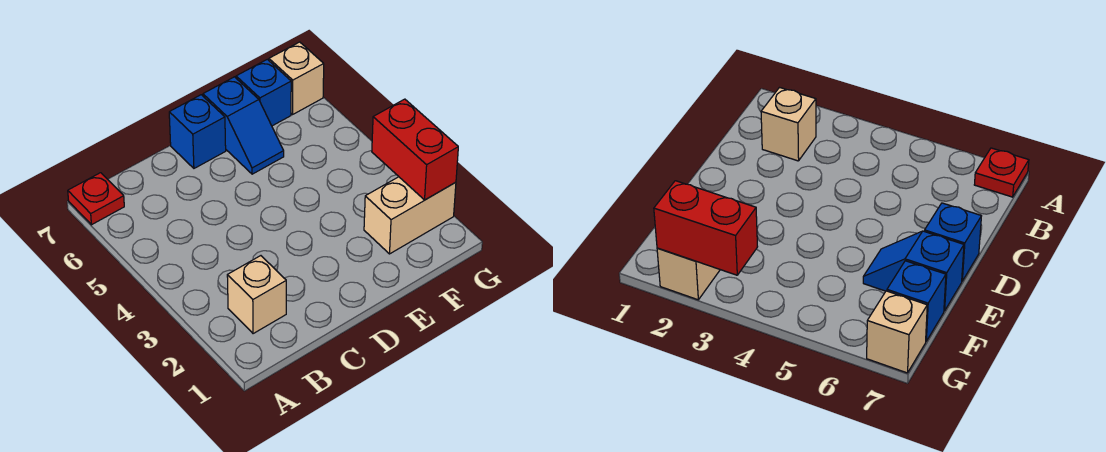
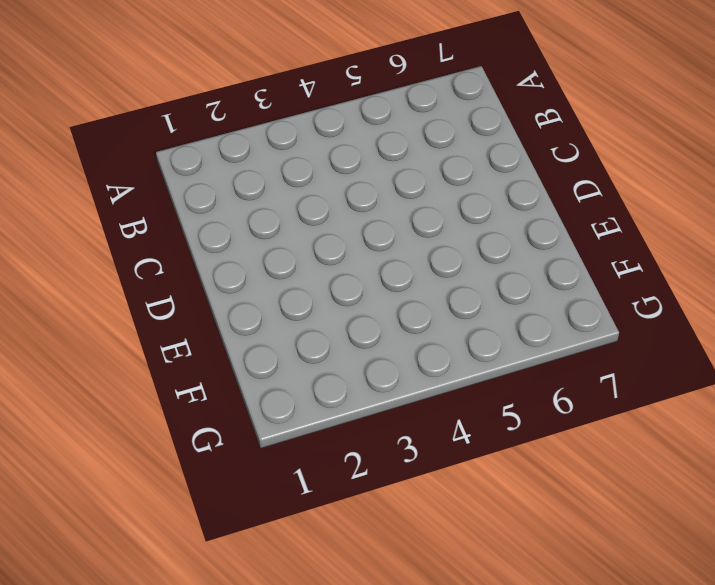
none -> red plate A7 level 1
none -> tan brick B2 level 1

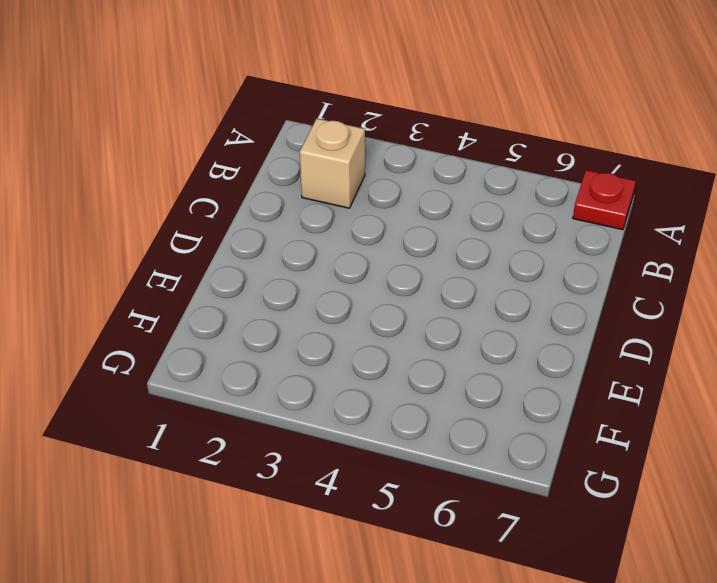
none -> blue brick D7 level 1
none -> blue slope E6:E7 level 1 top 7

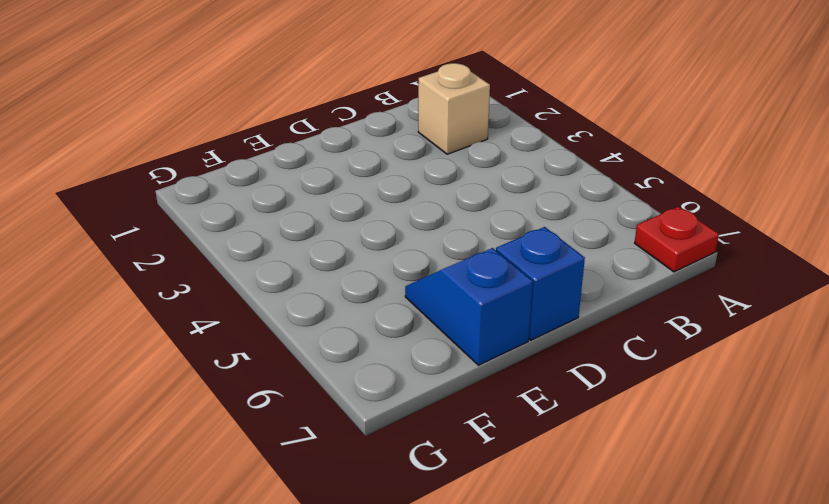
none -> tan brick F2:G2 level 1
none -> blue brick F7 level 1

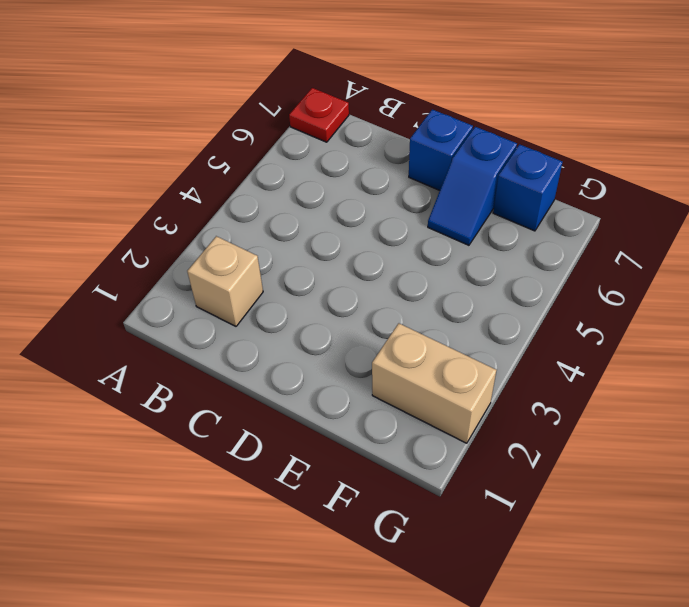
none -> tan brick G7 level 1
none -> red brick G2:G3 level 2

